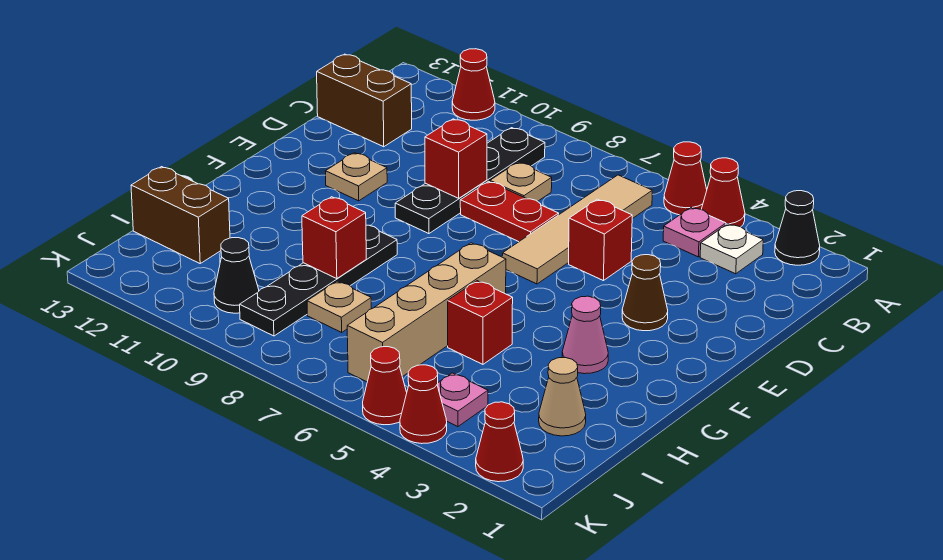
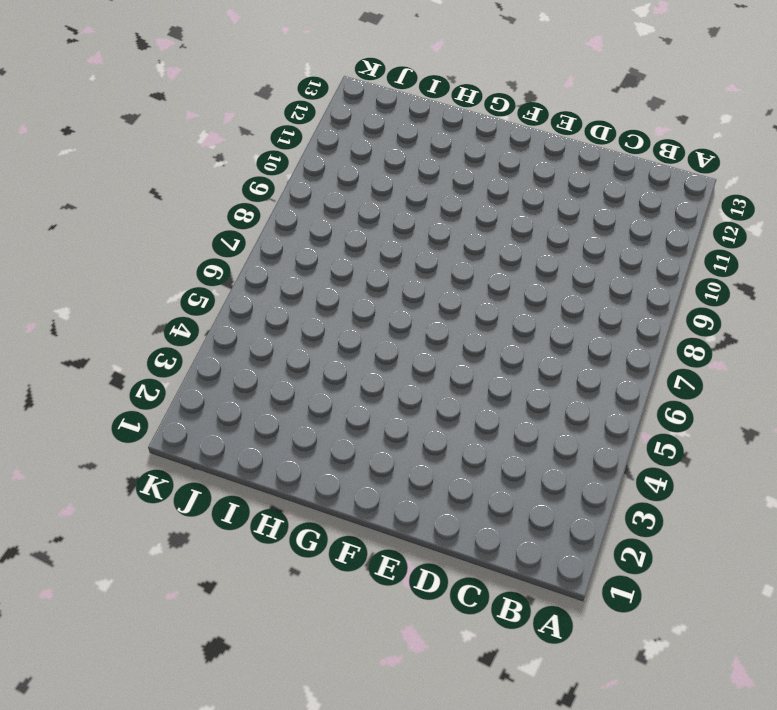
none -> black cone A2 level 1
none -> red cone A4 level 1
none -> red cone A5 level 1

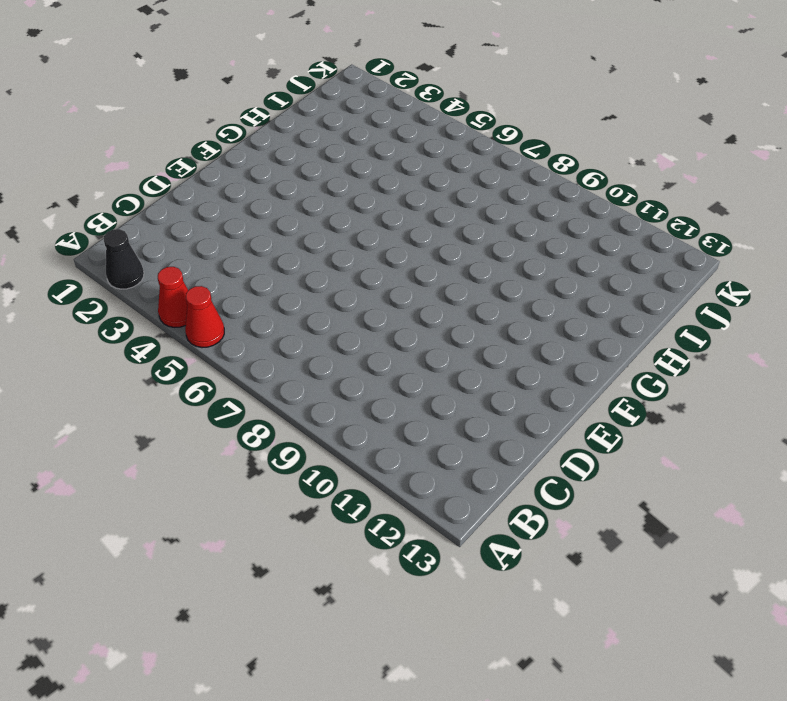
none -> red cone A11 level 1
none -> white plate B3 level 1
none -> pink plate B4 level 1

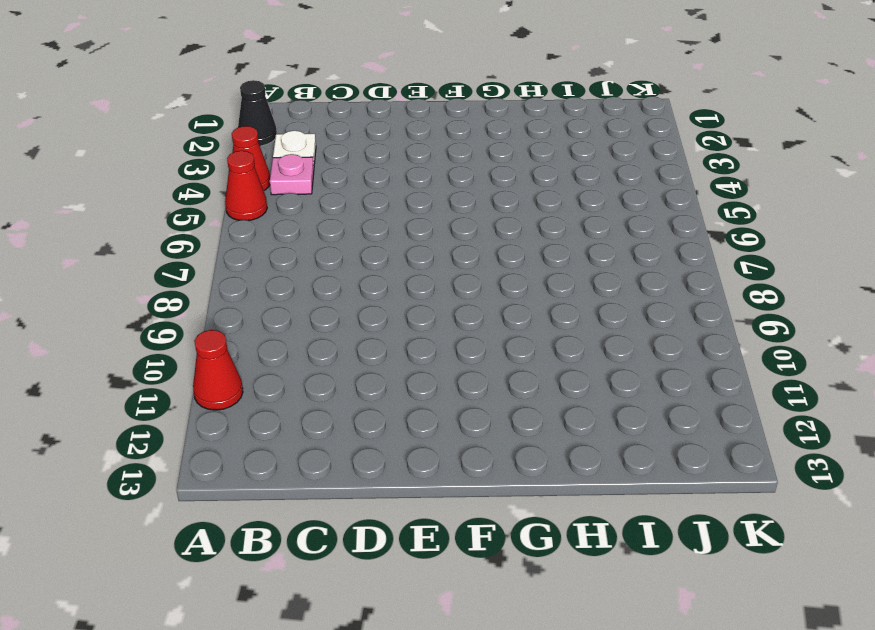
none -> tan tile B6:E6 level 1
none -> black plate B9:E9 level 1
none -> tan plate C8 level 1

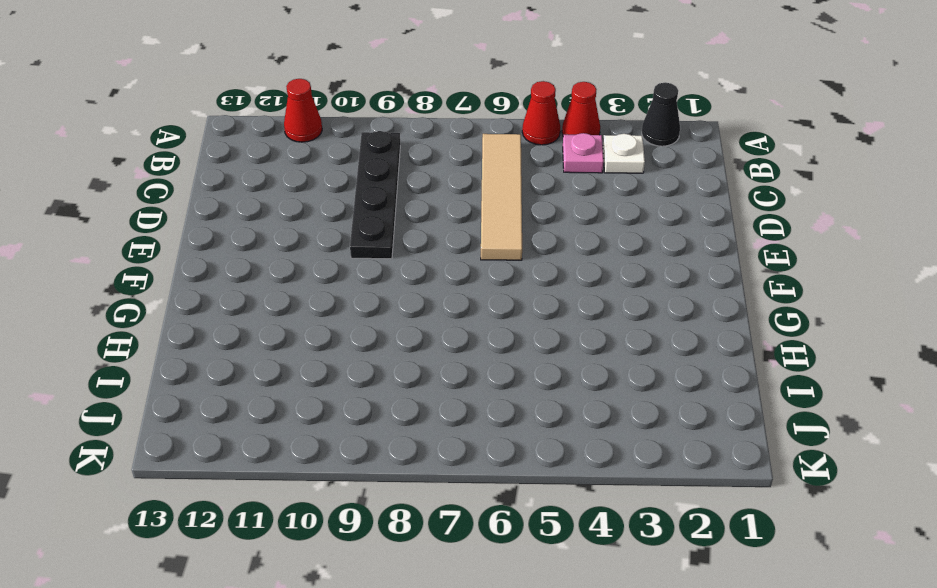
none -> tan plate C8 level 1
none -> brown brick C12:C13 level 1
none -> red brick D5 level 1

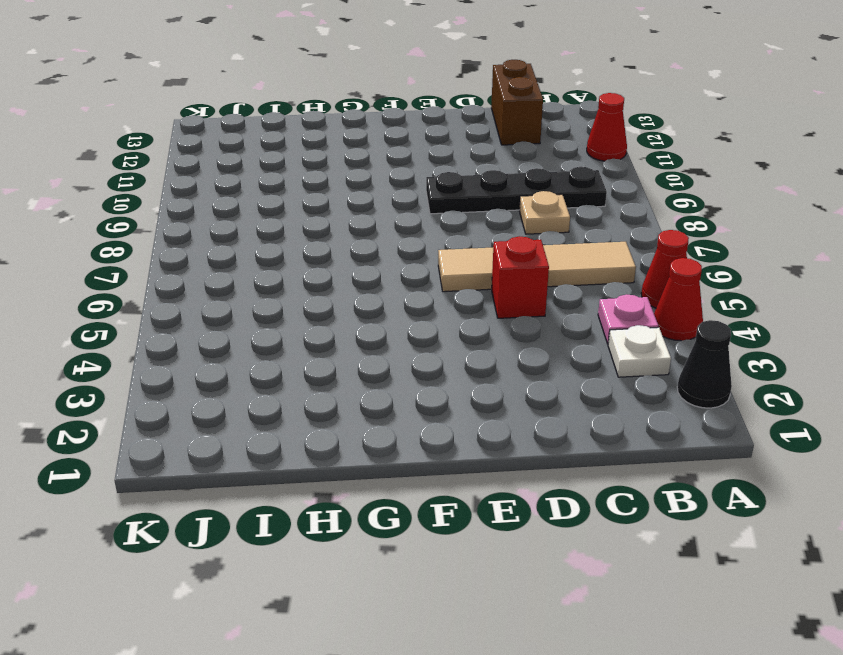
none -> red plate D7:D8 level 1
none -> brown cone E3 level 1
none -> tan plate E11 level 1

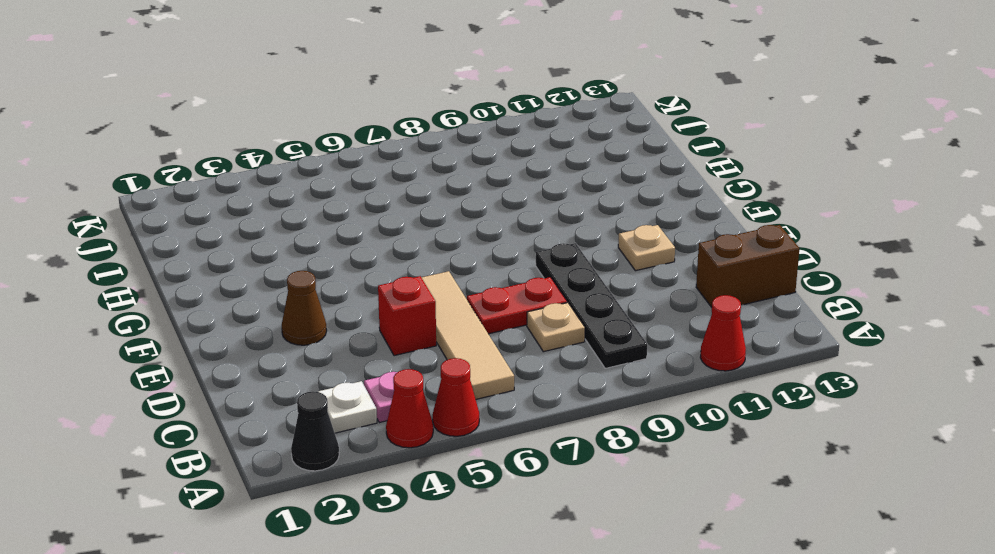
none -> pink cone G3 level 1
none -> tan brick G6:J6 level 1
none -> black plate G9:J9 level 1

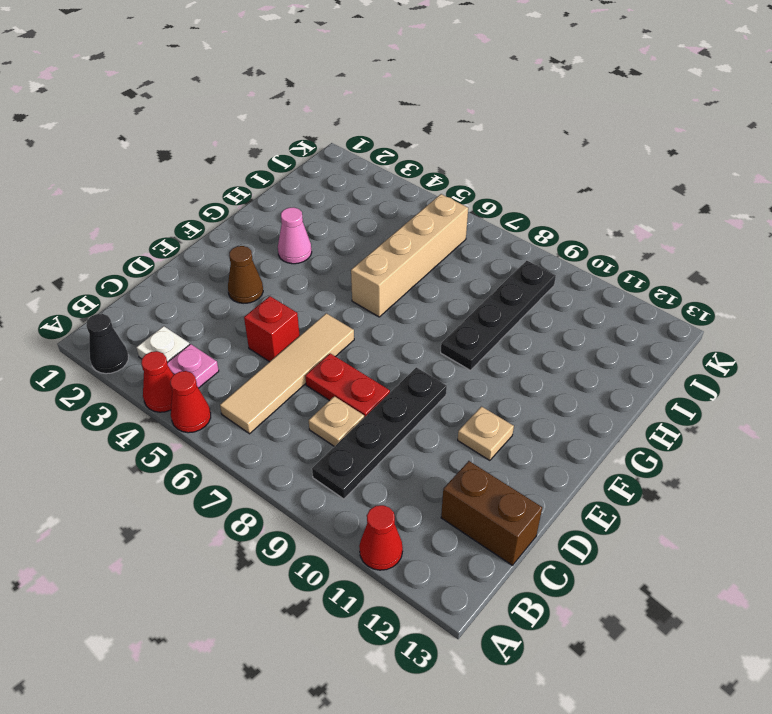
none -> red brick H5 level 1
none -> tan cone I2 level 1
none -> tan plate I8 level 1

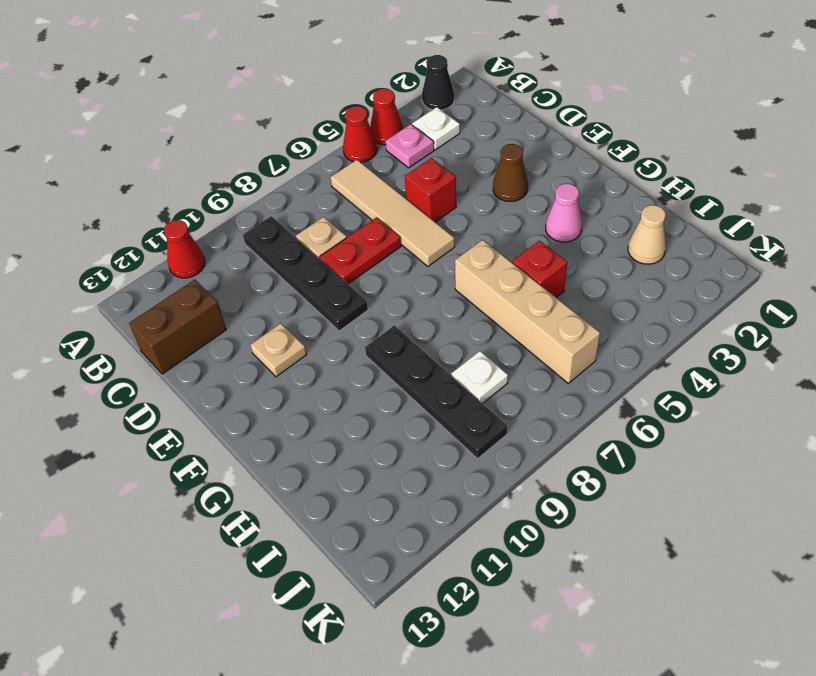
white plate I8 level 1 -> tan plate I8 level 1
none -> brown brick I12:I13 level 1
none -> pink plate J4 level 1
none -> black cone J10 level 1

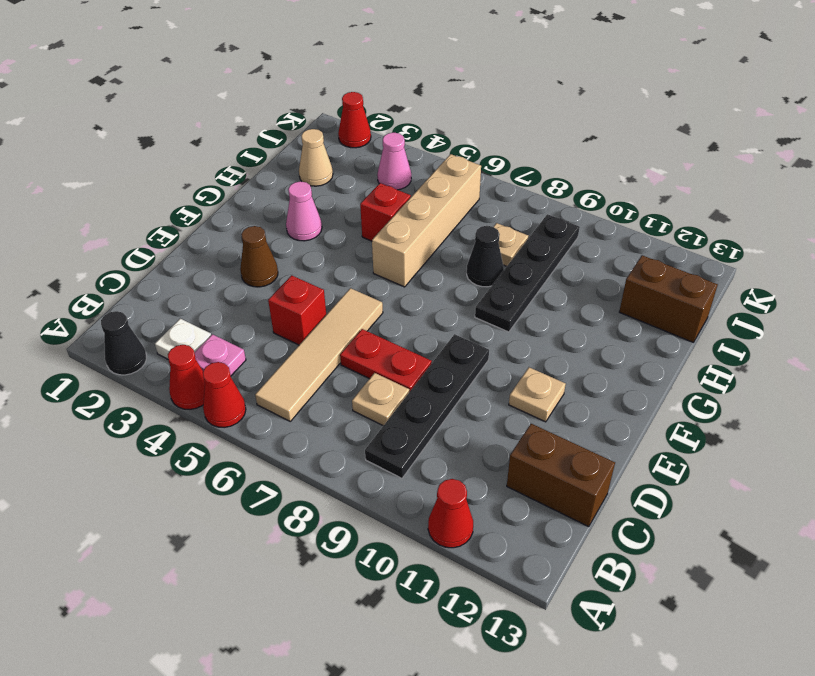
black cone H8 level 1 -> black cone J10 level 1
pink cone J4 level 1 -> pink plate J4 level 1
none -> red cone K4 level 1
none -> red cone K5 level 1
none -> red brick D9 level 2

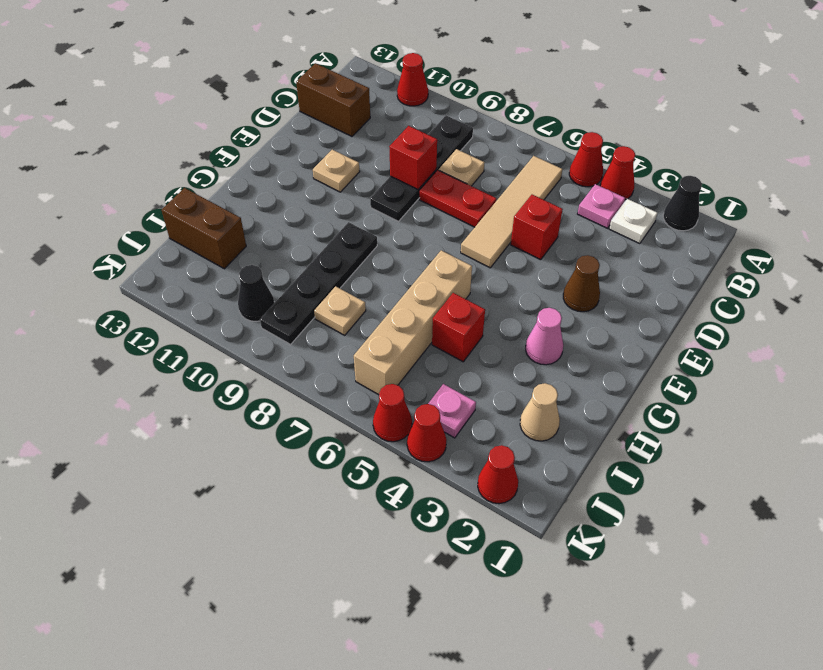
none -> red brick H9 level 2

